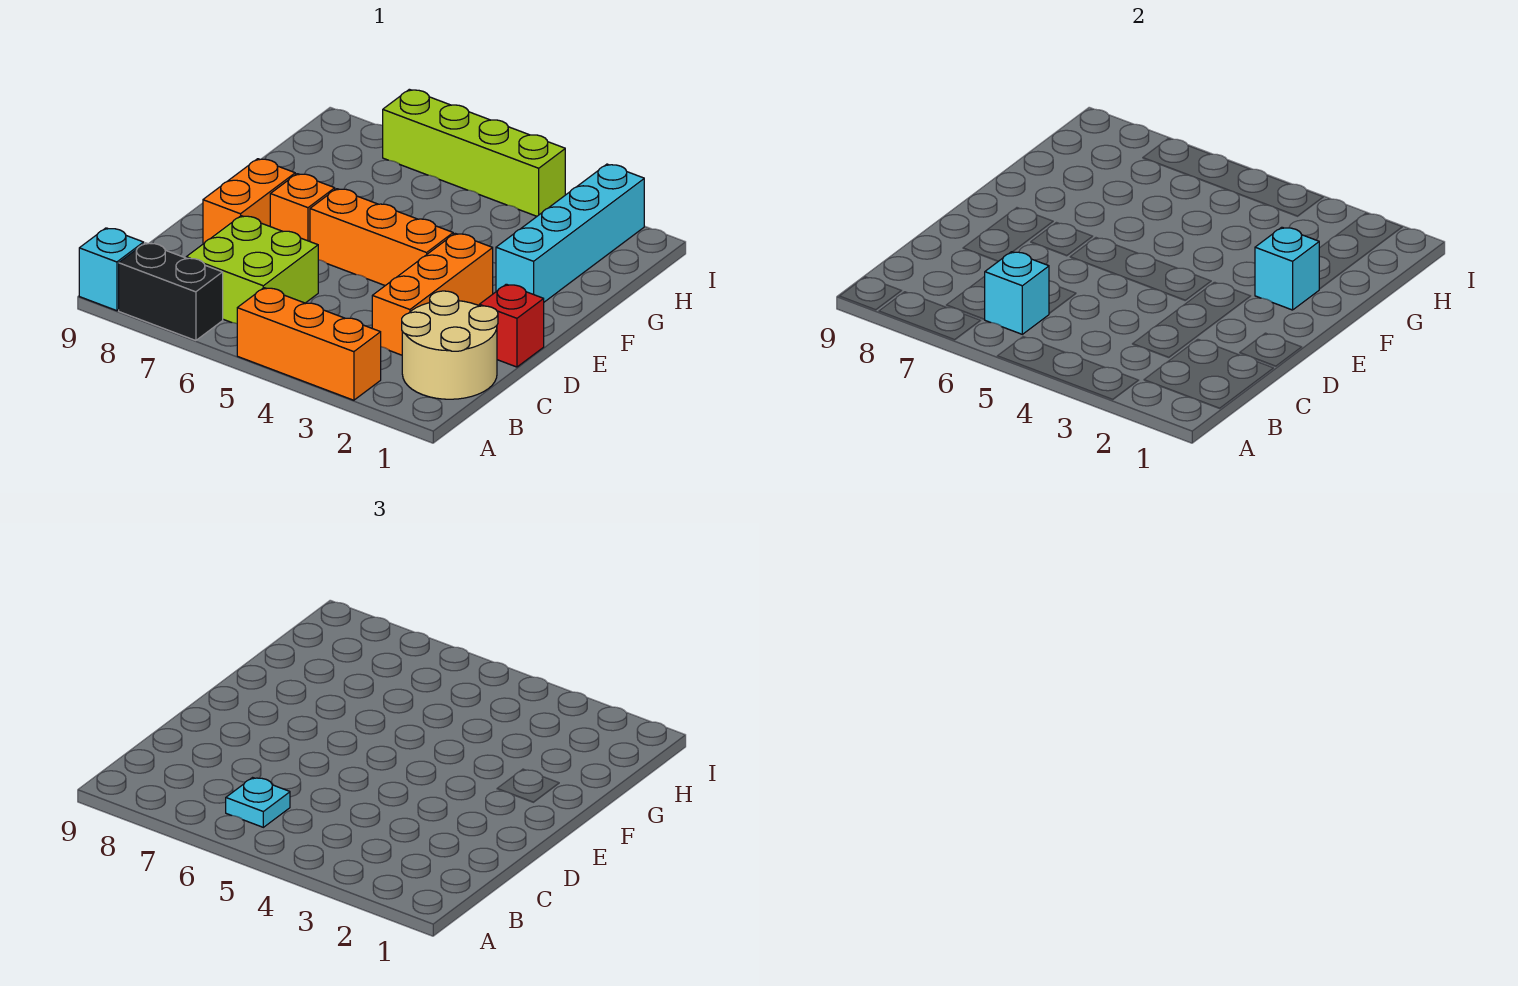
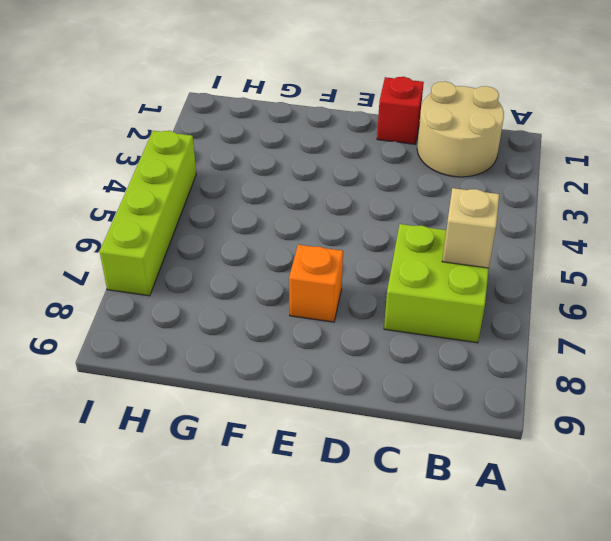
tan brick B6 level 2 -> cyan brick B6 level 2
none -> orange brick A3:A5 level 1
none -> black brick A7:A8 level 1
none -> cyan brick A9 level 1

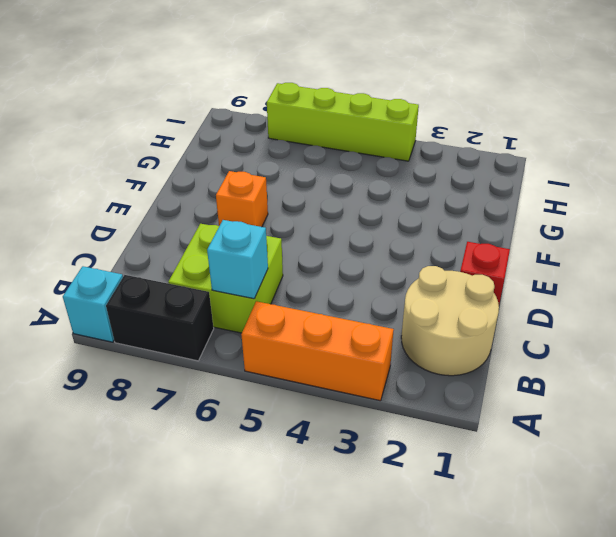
none -> orange brick C3:E3 level 1
none -> orange brick D8:E8 level 1
none -> orange brick E4:E6 level 1

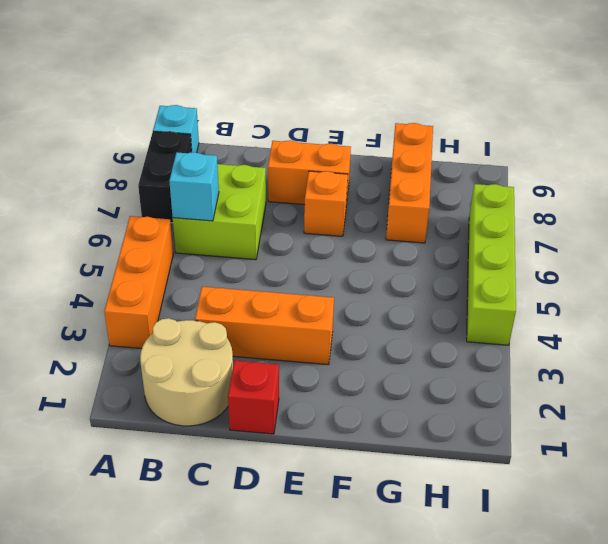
orange brick G7:G9 level 1 -> orange brick E4:E6 level 1
none -> cyan brick F2:I2 level 1
none -> cyan brick F2 level 2
none -> cyan plate B6 level 3

